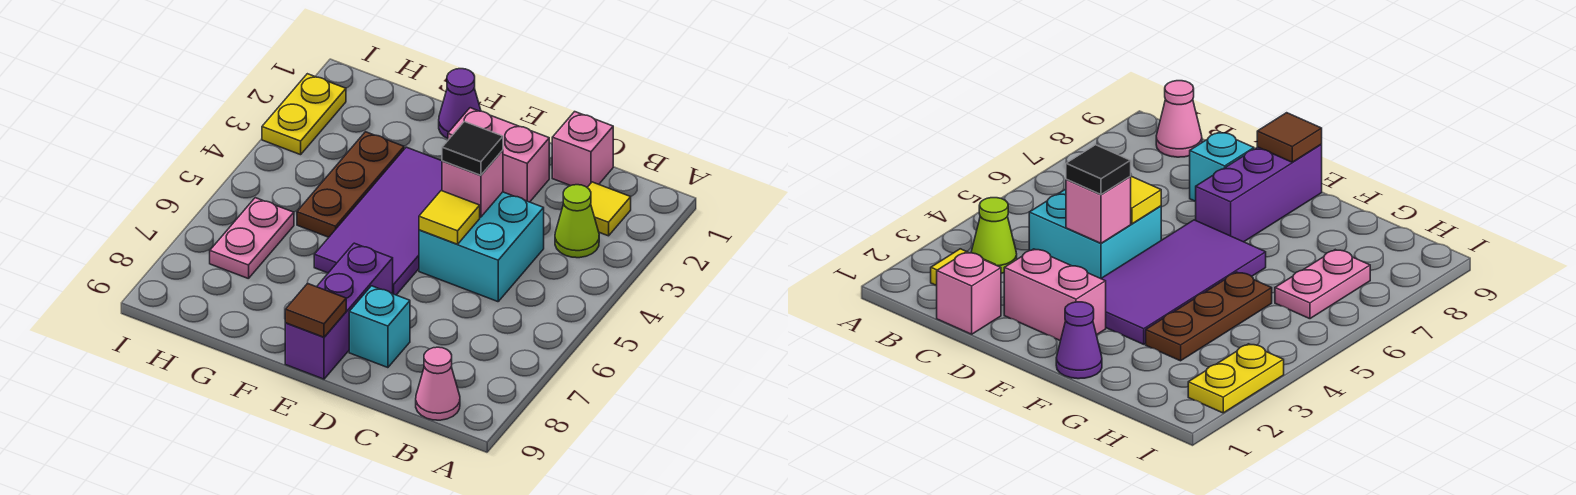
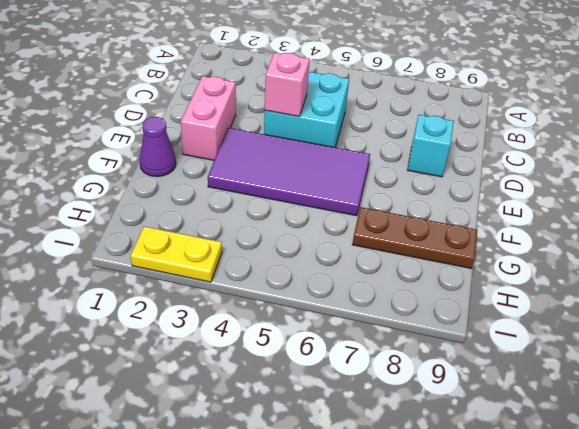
brown plate G7:G9 level 1 -> brown plate G3:G5 level 1
none -> yellow tile B2 level 1
none -> lime cone B3 level 1
none -> pink cone B9 level 1

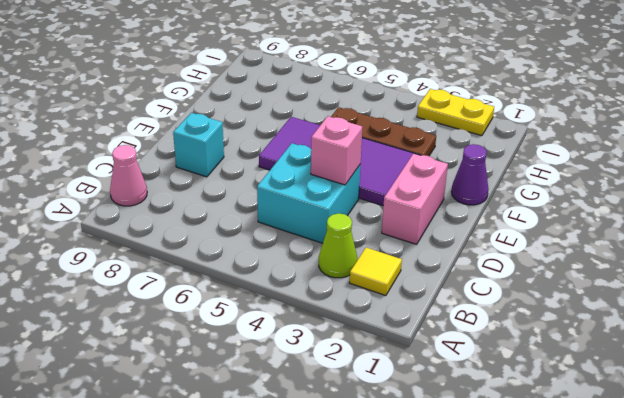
none -> pink brick C1 level 1
none -> purple brick E7:E9 level 1
none -> pink plate H6:H7 level 1

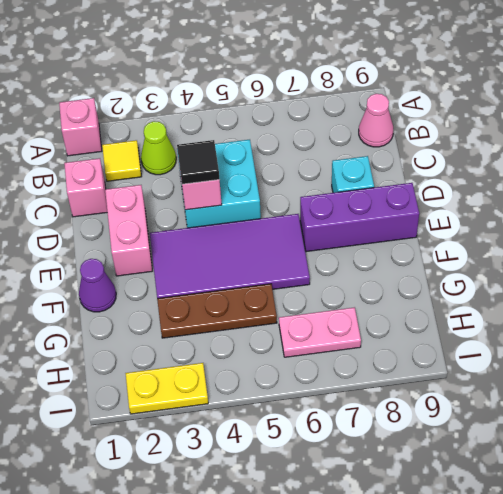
pink brick A1 level 1 -> none
none -> yellow tile D5 level 2
none -> brown tile E9 level 2

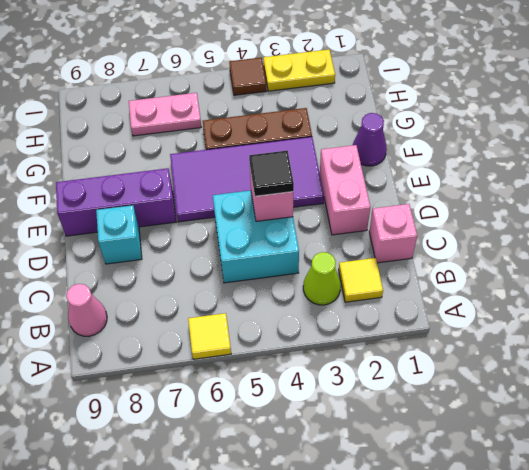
yellow tile A6 level 1 -> yellow tile D5 level 2
brown tile I4 level 1 -> brown tile E9 level 2

